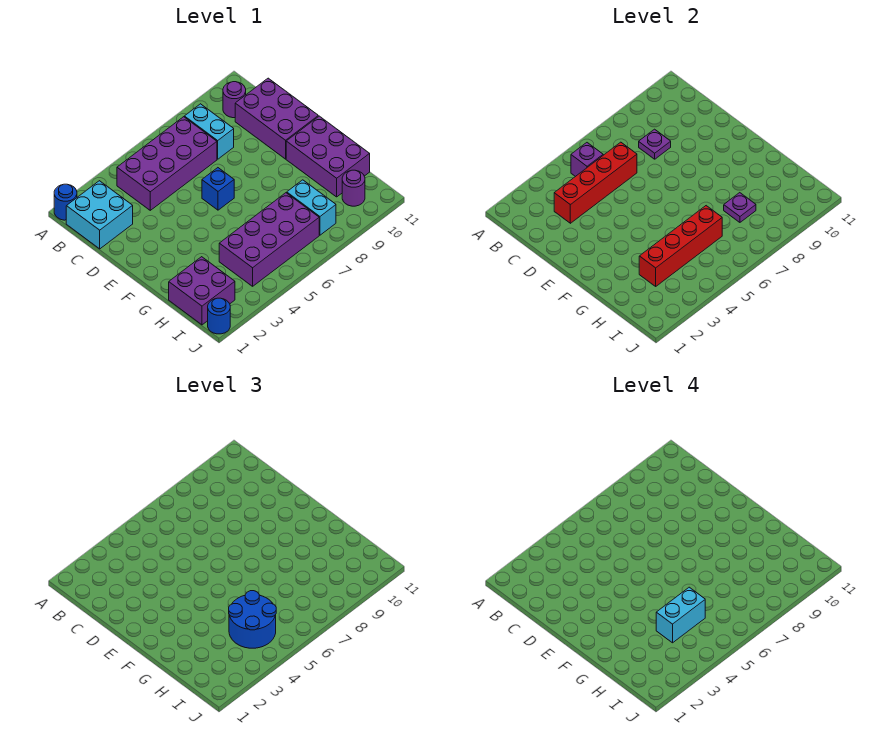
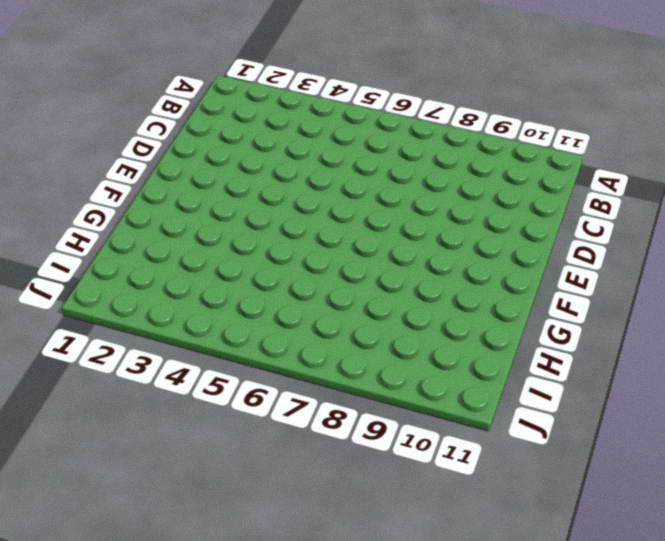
none -> blue round brick A1 level 1
none -> cyan brick B1:C2 level 1
none -> purple brick B4:C7 level 1

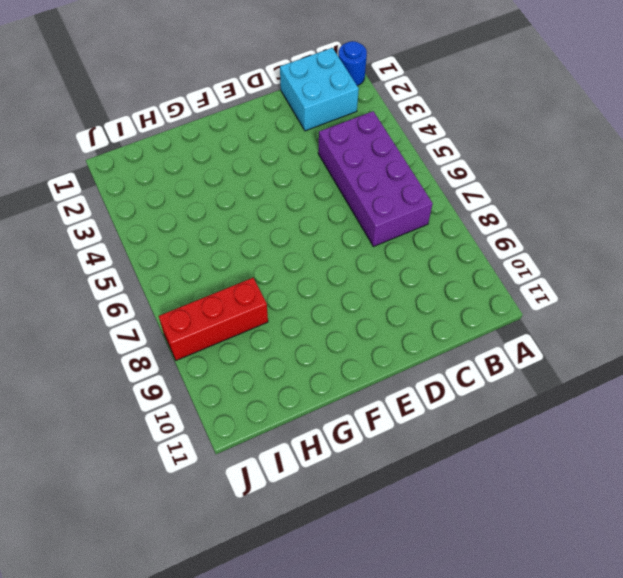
red brick H8:J8 level 1 -> cyan brick H8:I8 level 1
none -> cyan brick B8:C8 level 1
none -> purple round brick B10 level 1
none -> purple brick C10:E11 level 1

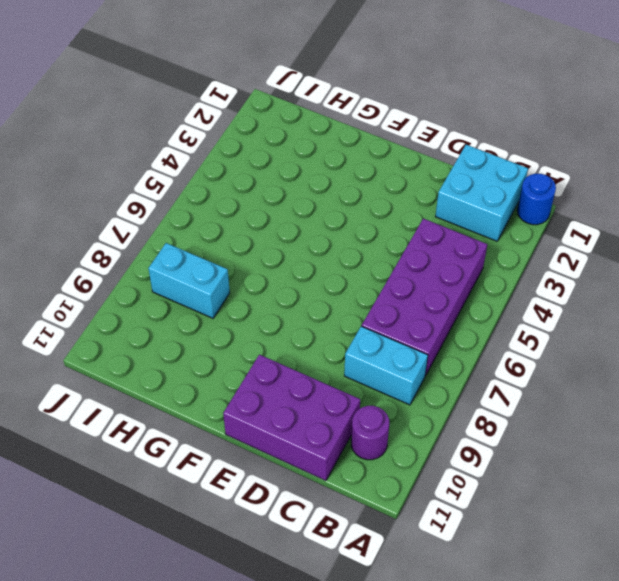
none -> blue brick E6 level 1
none -> purple brick F10:H11 level 1
none -> purple brick H1:I2 level 1

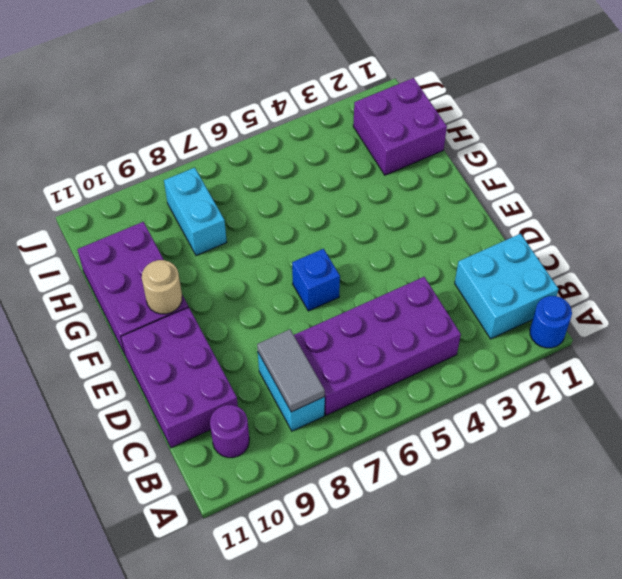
grey tile B8:C8 level 2 -> purple plate C8 level 2
tan round brick F10 level 2 -> none
none -> purple brick H4:I7 level 1
none -> purple round brick I10 level 1
none -> blue round brick J1 level 1

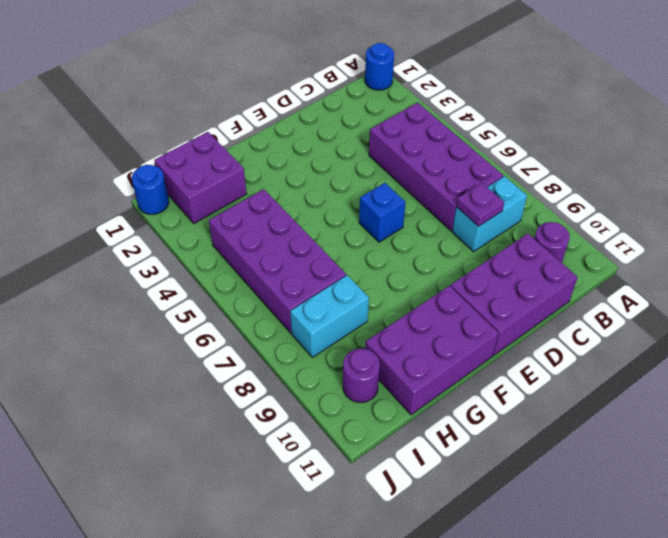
none -> cyan brick B1:C2 level 1
none -> purple brick B5 level 2
none -> red brick C3:C6 level 2

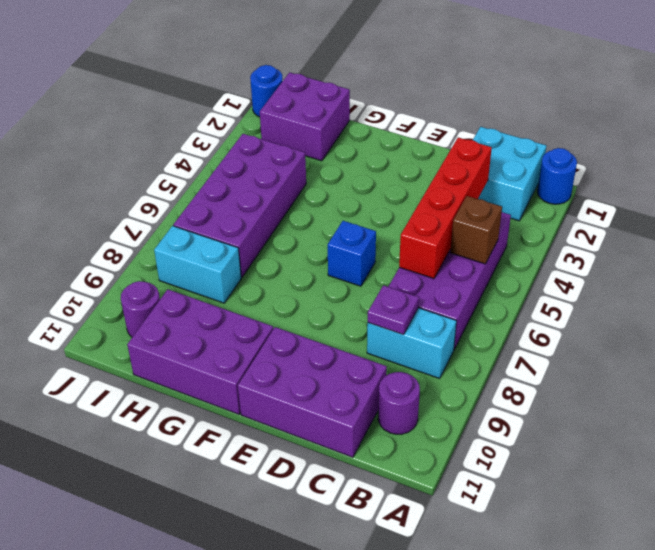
brown brick B5 level 2 -> purple brick B5 level 2
none -> red brick H3:H6 level 2
none -> purple plate H8 level 2
none -> blue round brick H4:I5 level 3

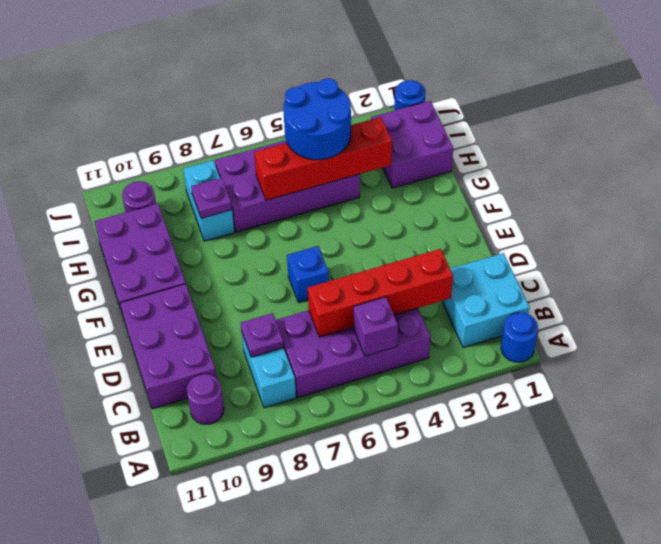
none -> cyan brick H4:H5 level 4

